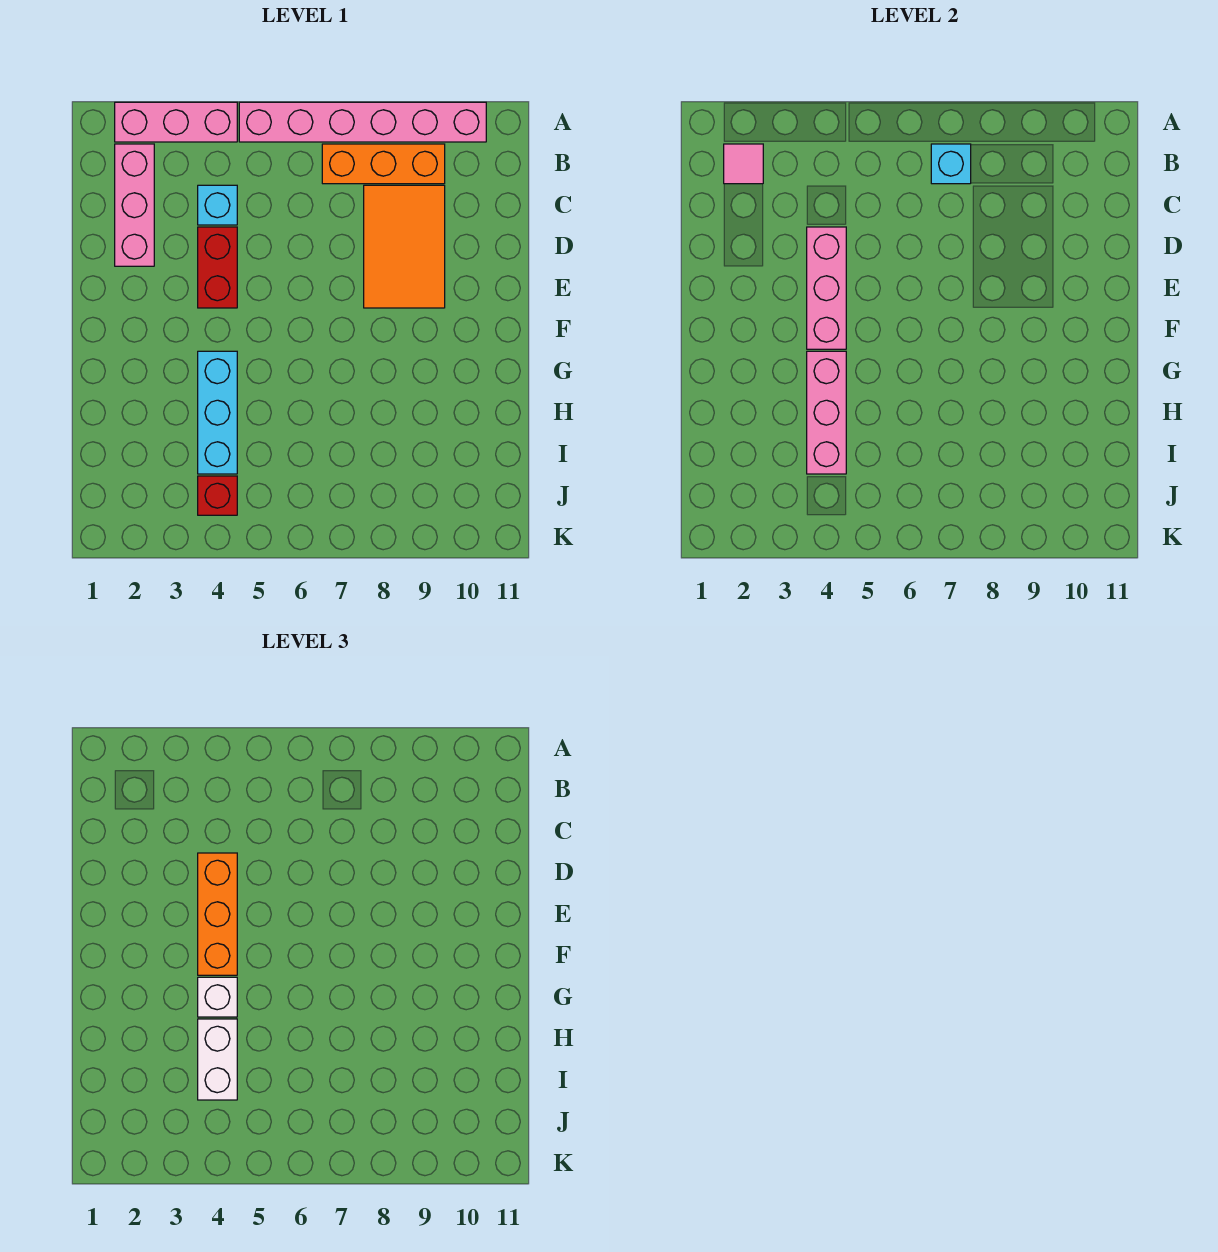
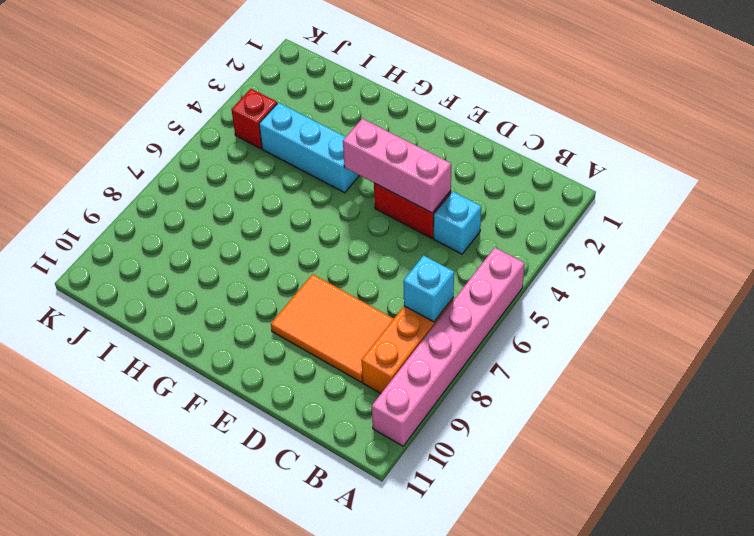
none -> pink brick A2:A4 level 1
none -> pink brick B2:D2 level 1
none -> pink tile B2 level 2

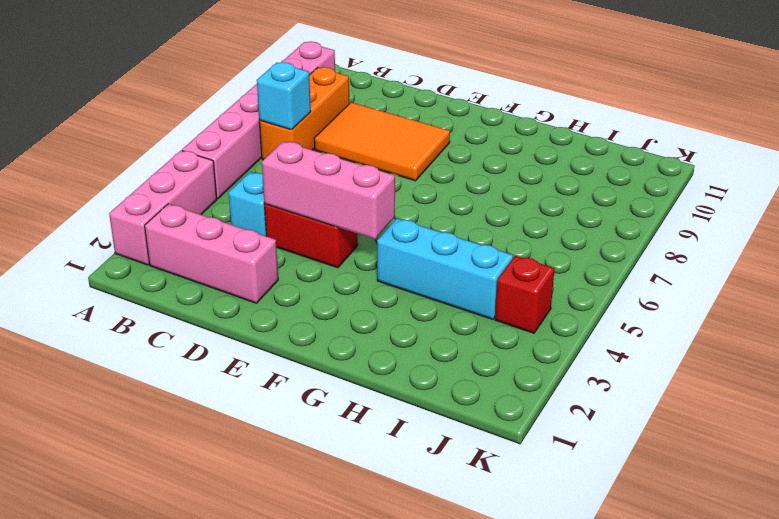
none -> pink tile B2 level 2
none -> pink brick G4:I4 level 2
none -> orange brick D4:F4 level 3

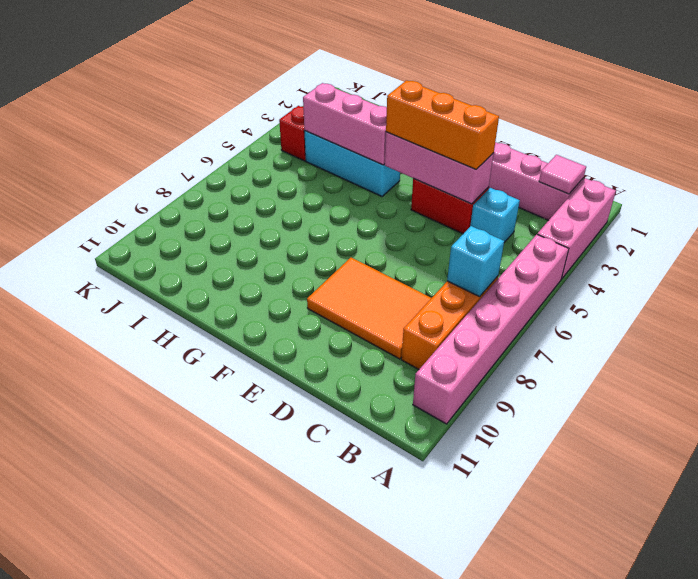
none -> white brick G4 level 3
none -> white brick H4:I4 level 3

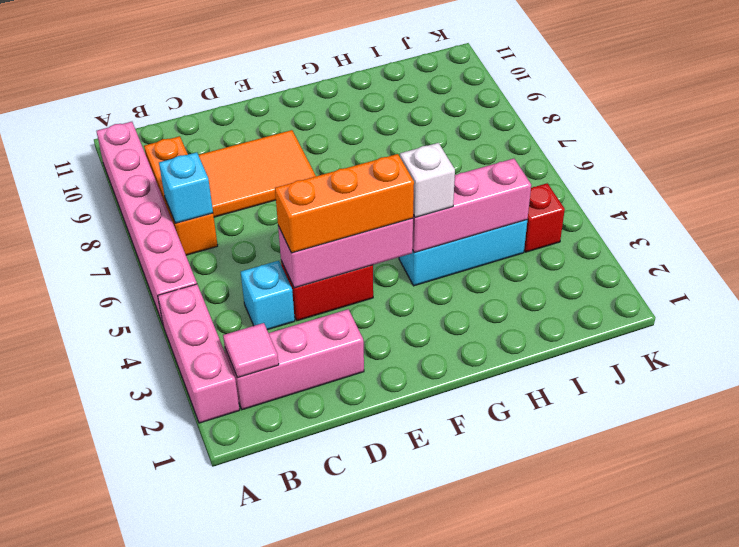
none -> white brick H4:I4 level 3

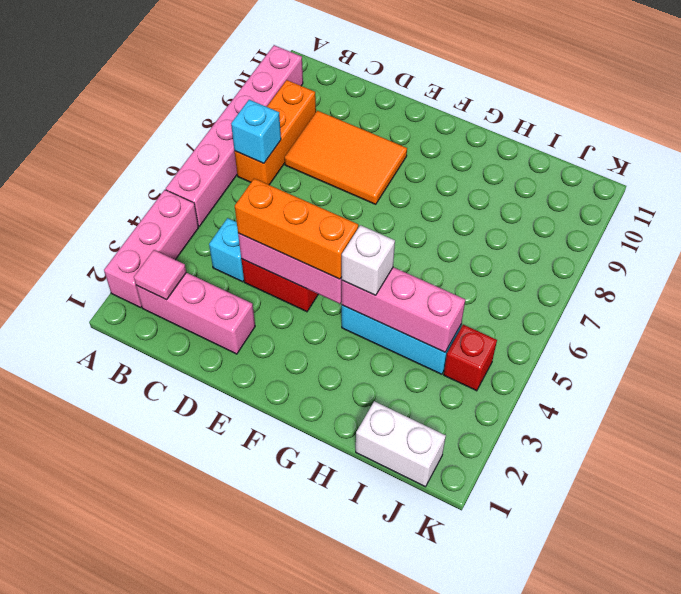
white brick I1:J1 level 1 -> white brick H4:I4 level 3

